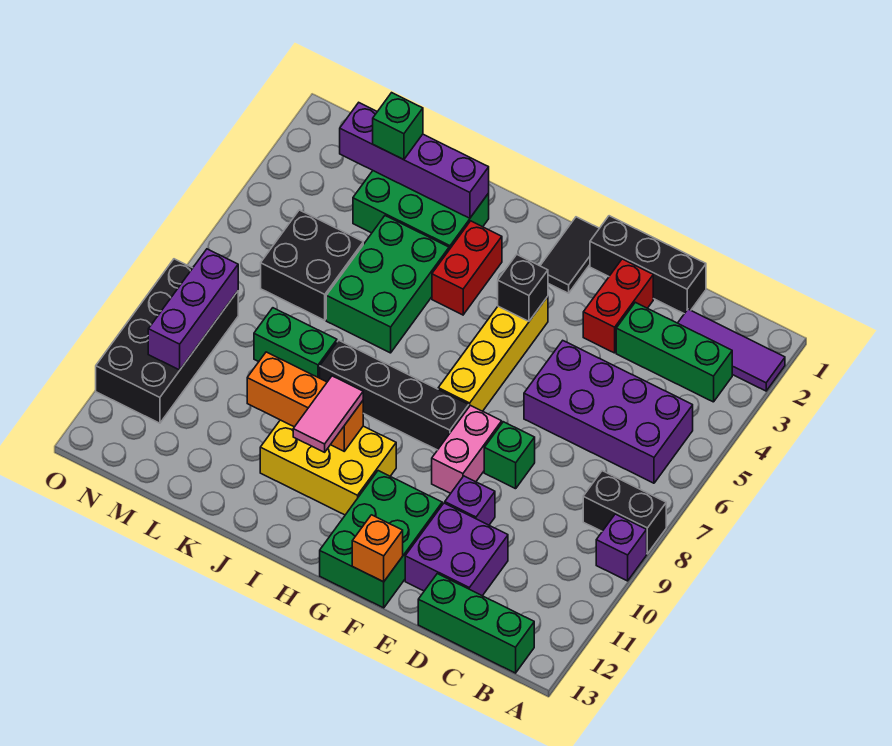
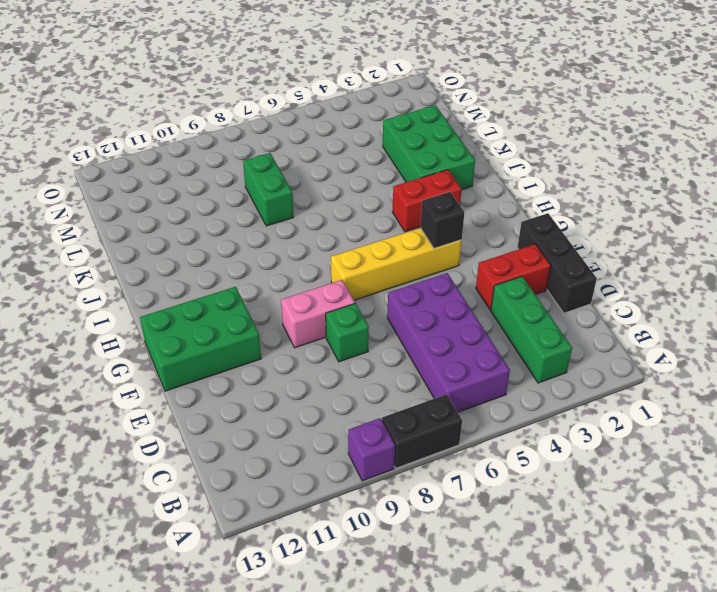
black brick A7:A8 level 1 -> black brick A8:B8 level 1
none -> purple tile A2:C2 level 1
none -> green brick B13:D13 level 1
none -> purple brick D11:E12 level 1
none -> purple brick E10 level 1

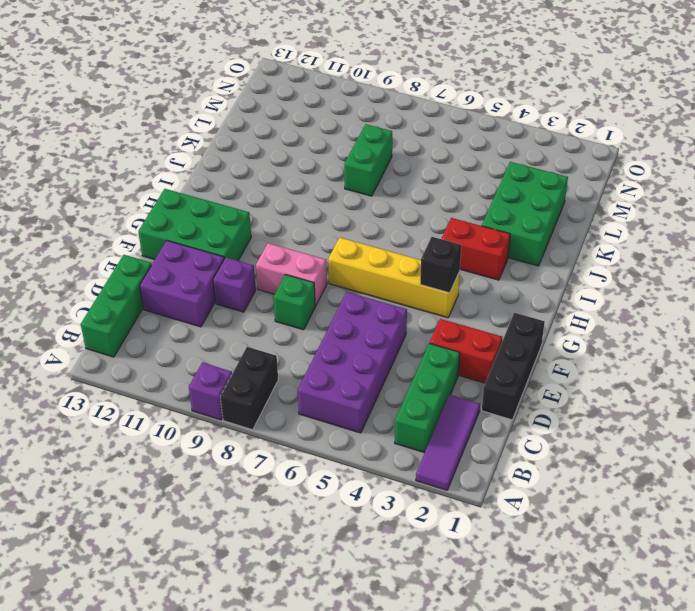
none -> black tile G1:G2 level 1
none -> black brick G8:J8 level 1
none -> yellow brick H10:J11 level 1
none -> green brick J4:K6 level 1

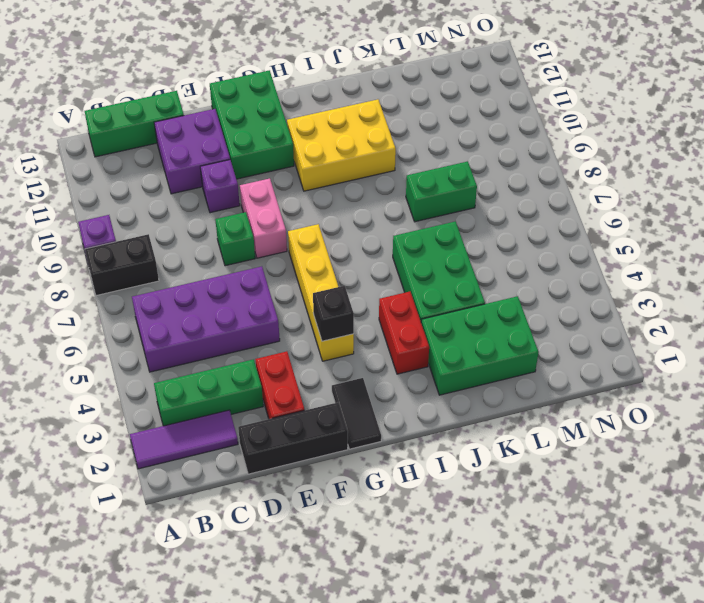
none -> black brick G8:J8 level 1
none -> black brick L5:M6 level 1
none -> black brick N8:O11 level 1
none -> orange brick F13 level 2

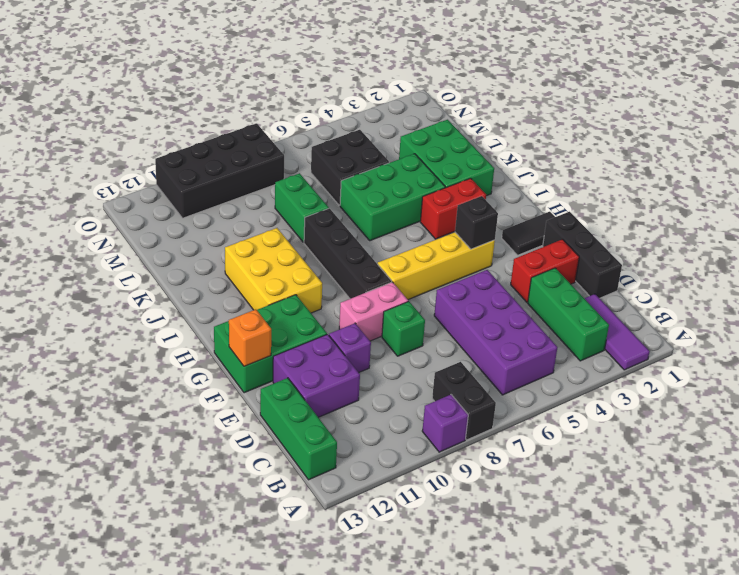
none -> orange brick I10:K10 level 2
none -> purple brick J2:M2 level 2
none -> purple brick N8:N10 level 2
none -> pink tile I10:I11 level 3

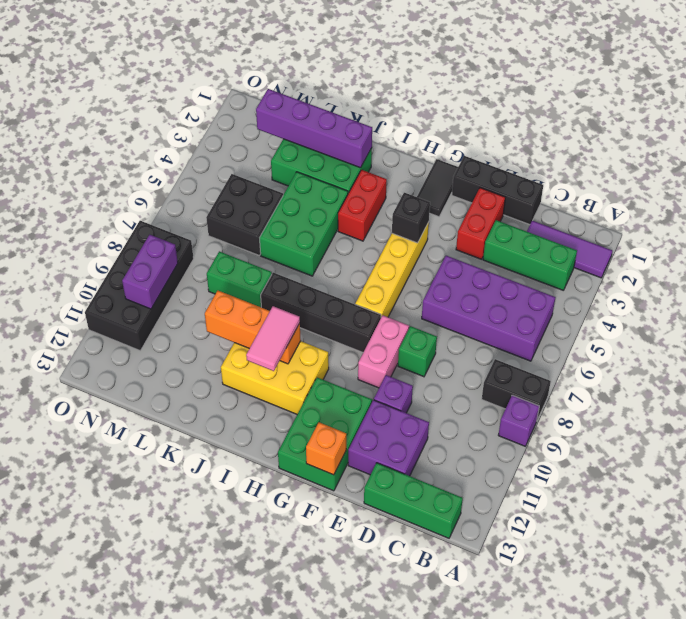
purple brick N9:N10 level 2 -> purple brick N8:N10 level 2
none -> green brick L2 level 3

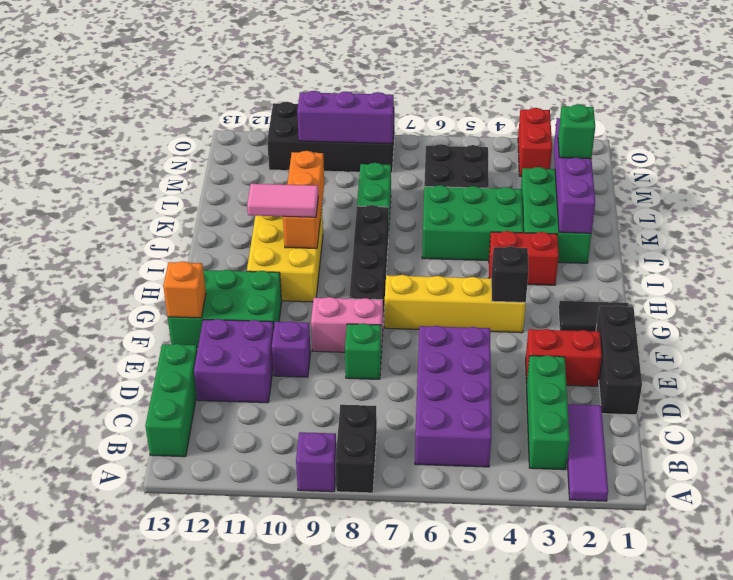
red brick N3:O3 level 1 -> none

